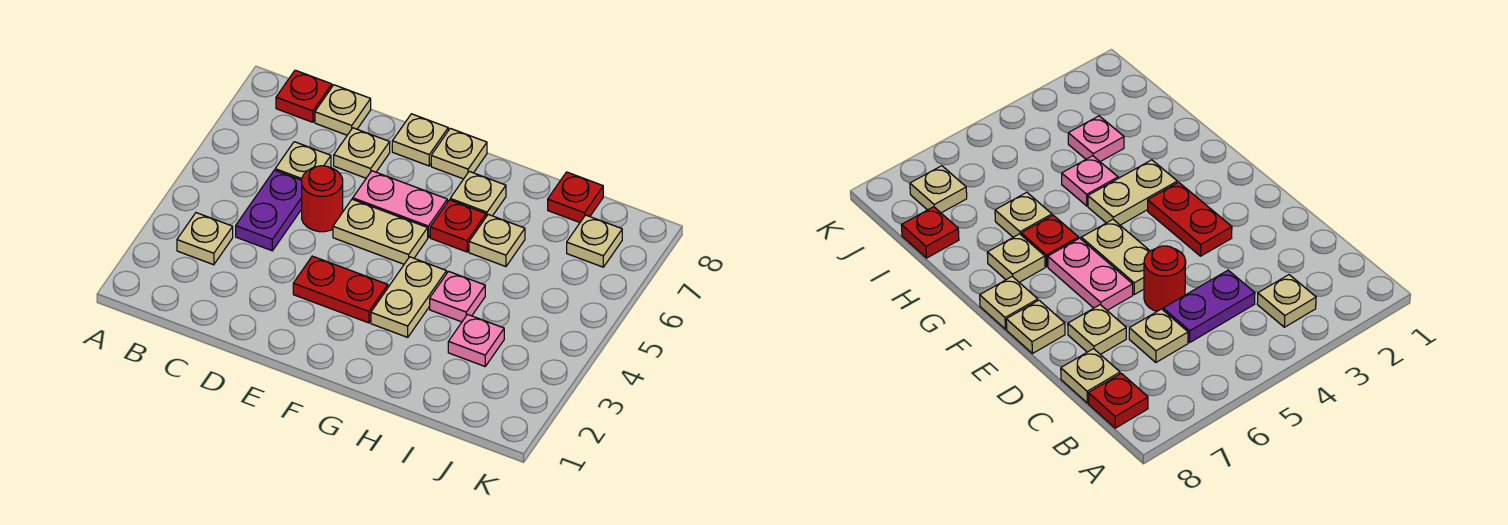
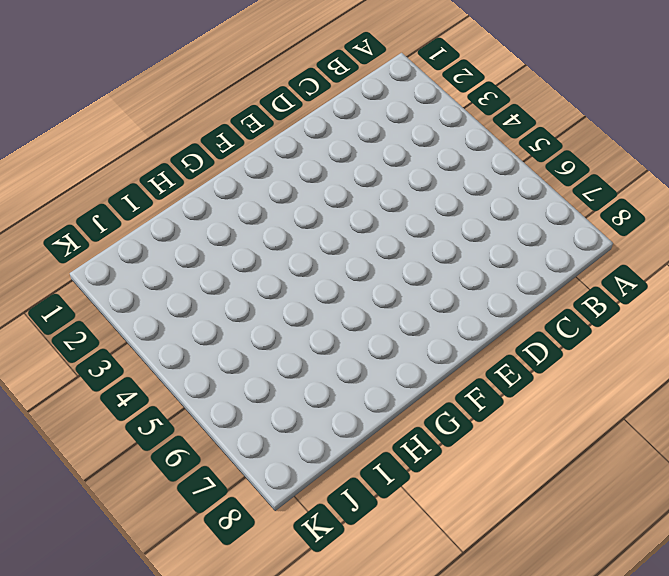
none -> tan plate B3 level 1
none -> red plate B8 level 1
none -> purple plate C4:C5 level 1

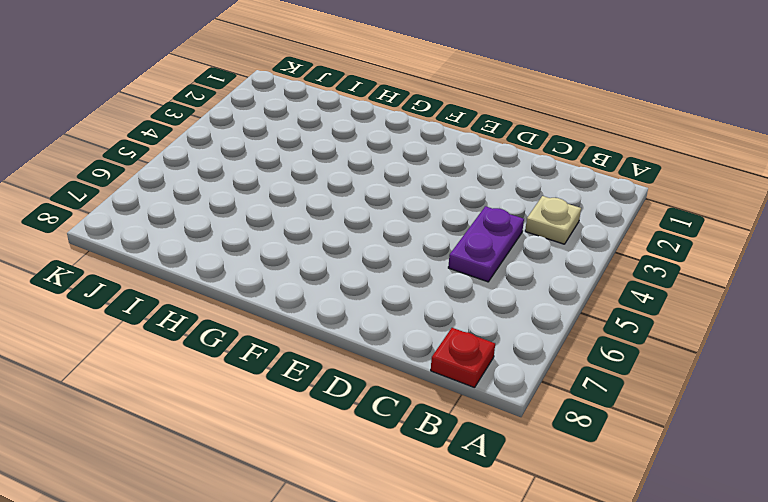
none -> tan plate C6 level 1
none -> tan plate C8 level 1
none -> red round brick D5 level 1

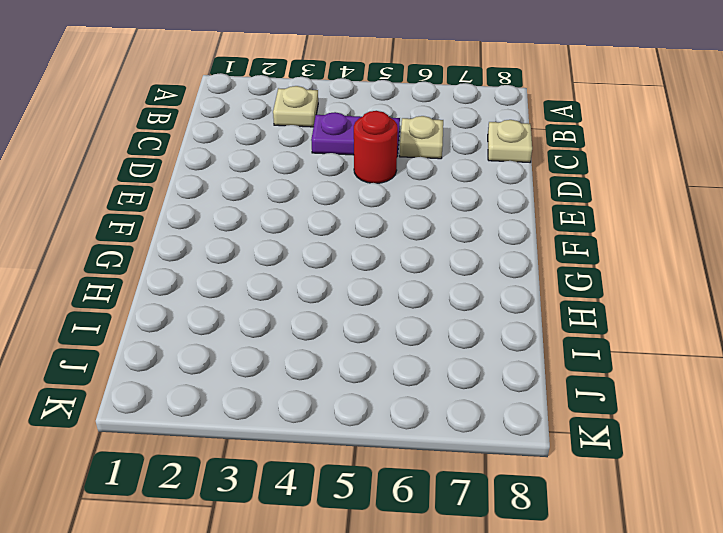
none -> red plate B8 level 1
none -> tan plate D7 level 1
none -> red plate E3:F3 level 1

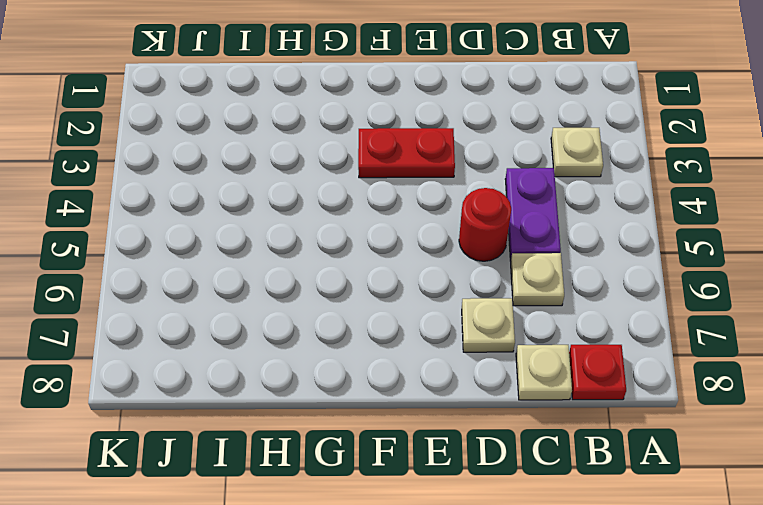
none -> tan plate E5:F5 level 1
none -> pink plate E6:F6 level 1
none -> tan plate E8 level 1

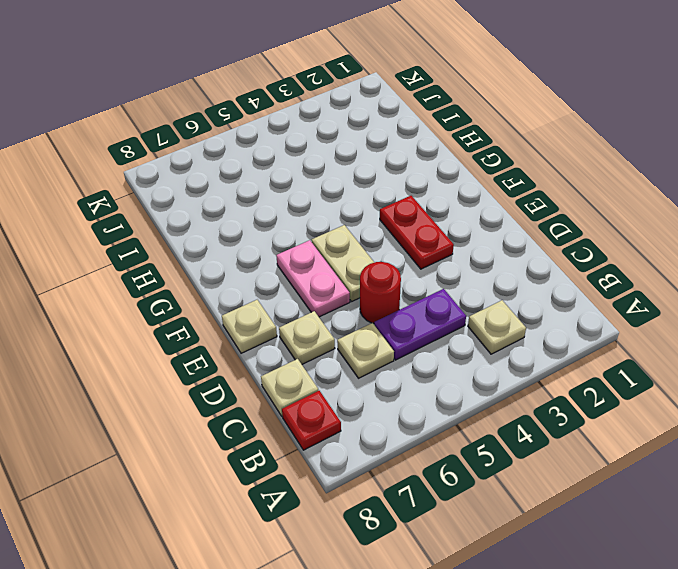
none -> tan plate F8 level 1
none -> tan plate G3:G4 level 1
none -> red plate G6 level 1

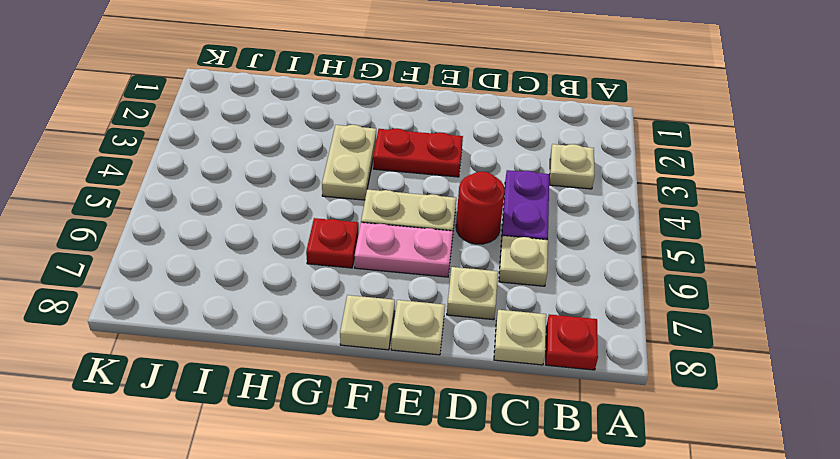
none -> tan plate G7 level 1
none -> pink plate H4 level 1
none -> tan plate H6 level 1

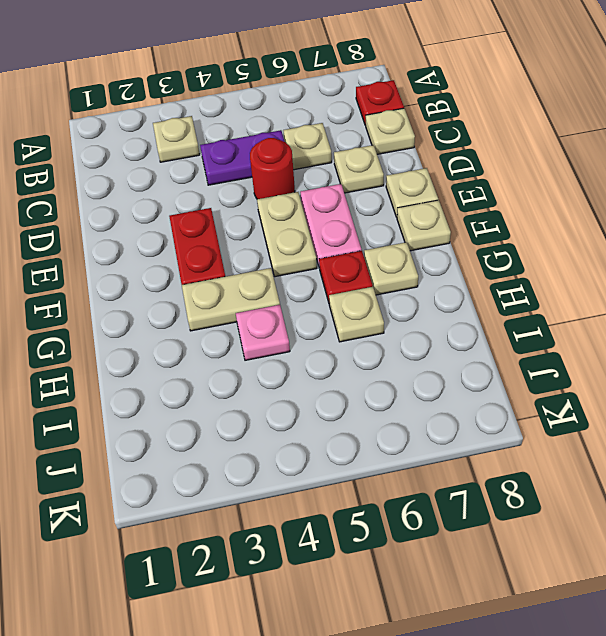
none -> pink plate I3 level 1
none -> red plate I8 level 1
none -> tan plate J7 level 1

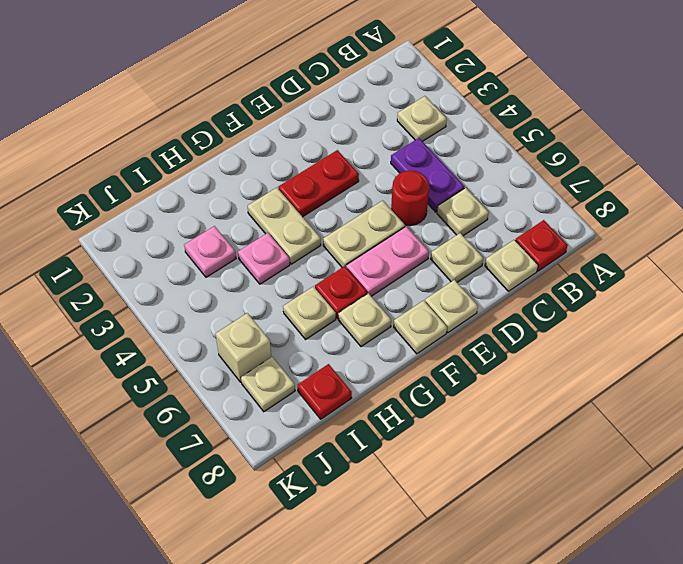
tan brick J6 level 1 -> none

